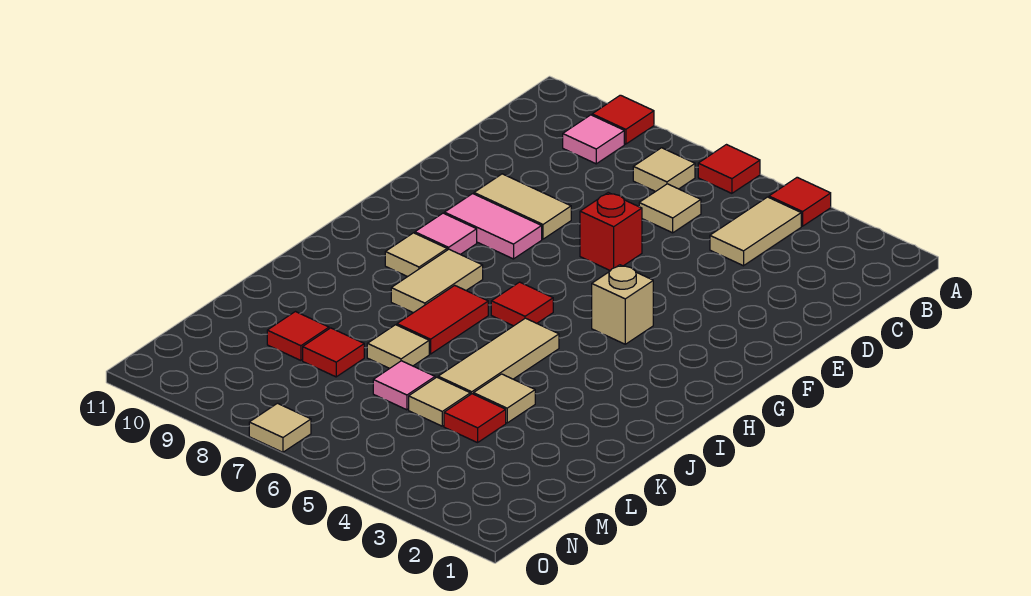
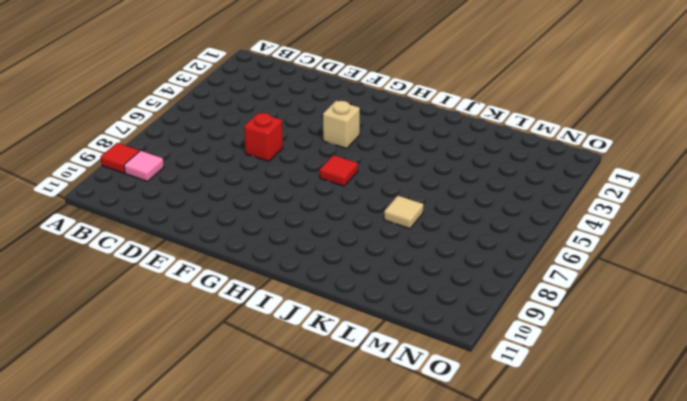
none -> red tile A4 level 1
none -> red tile A6 level 1
none -> tan tile B4:C4 level 1

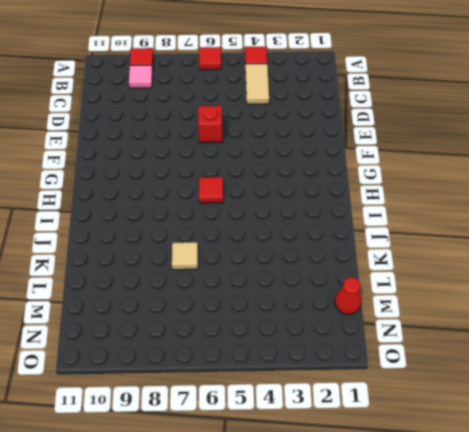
red cone M1 level 1 -> none
none -> tan tile B7 level 1
none -> tan tile C6 level 1
none -> tan tile E8:E9 level 1

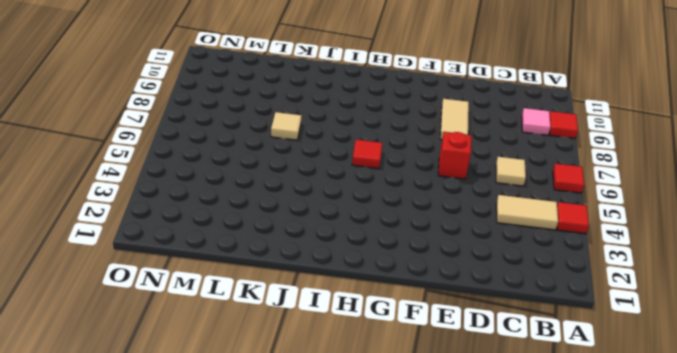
none -> tan tile B7 level 1
none -> pink tile F8:F9 level 1
none -> tan brick G4 level 1

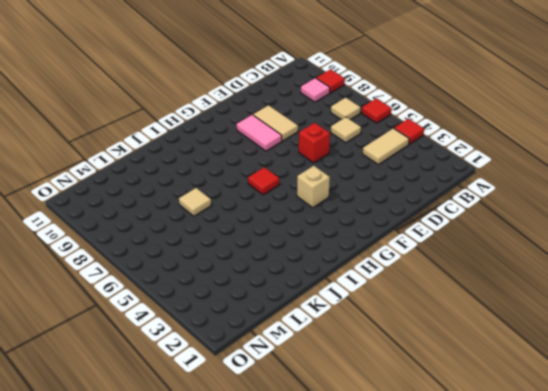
none -> pink tile G9 level 1
none -> tan tile H8:I8 level 1
none -> tan tile H9 level 1

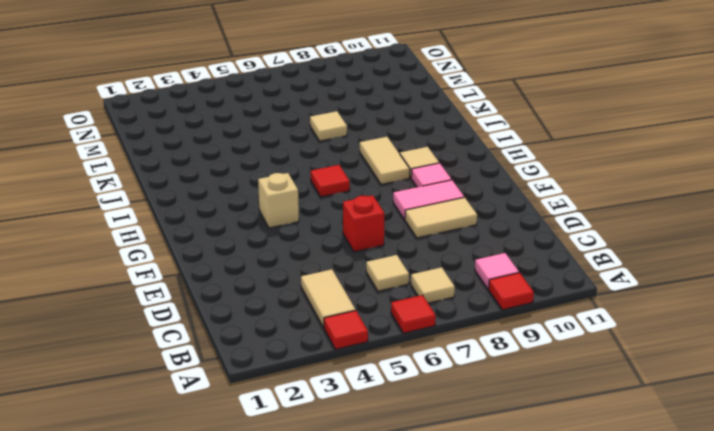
none -> tan tile I5:K5 level 1
none -> red tile I7:J7 level 1
none -> tan tile K4 level 1

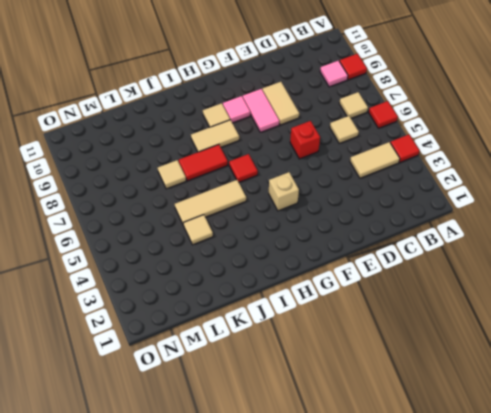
none -> red tile L4 level 1
none -> tan tile L5 level 1
none -> pink tile L6 level 1

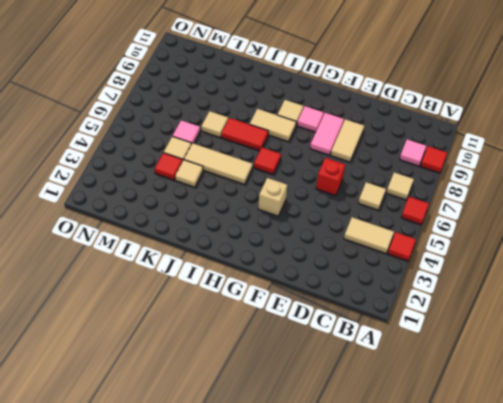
none -> red tile L8 level 1
none -> red tile L9 level 1
none -> tan tile O7 level 1

